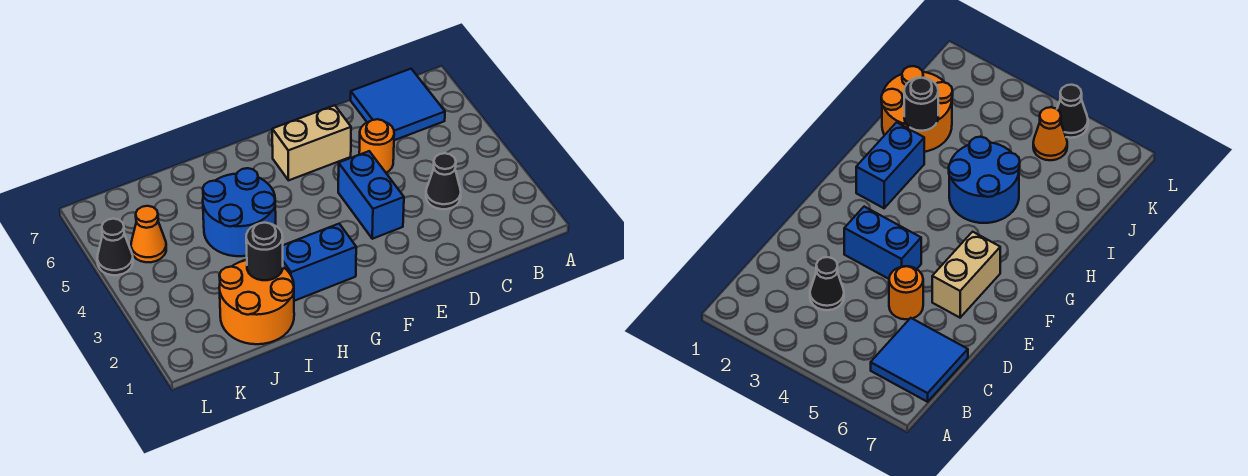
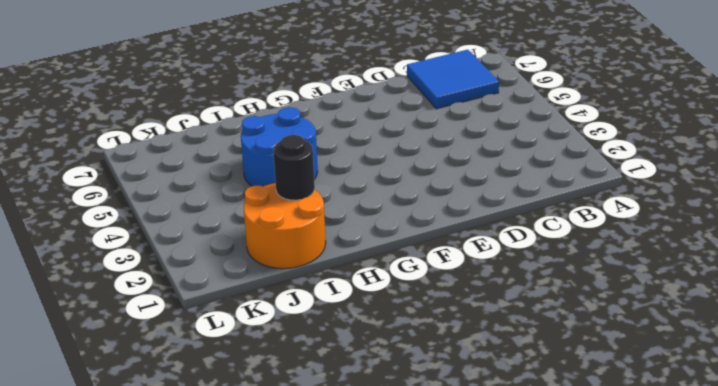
none -> black cone C3 level 1
none -> orange round brick D5 level 1

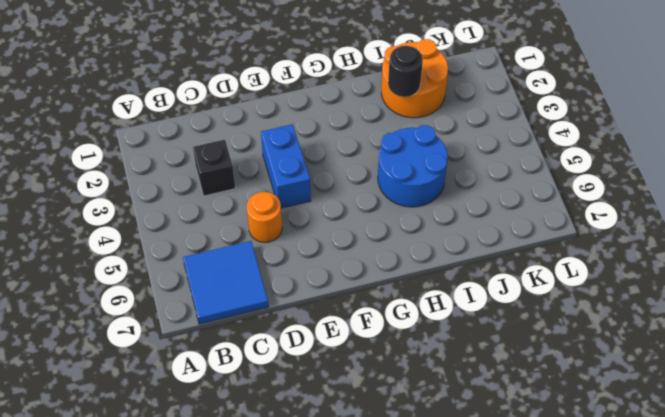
black brick C3 level 1 -> black cone C3 level 1
none -> tan brick E6:F6 level 1
none -> blue brick G2:H2 level 1

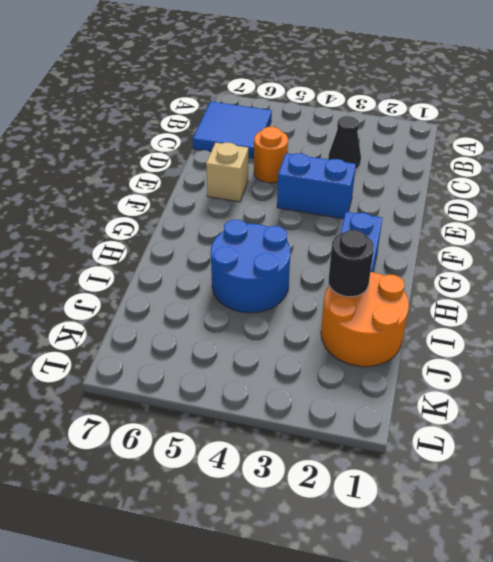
tan brick E6 level 1 -> tan brick E6:F6 level 1
none -> orange cone K5 level 1
none -> black cone L5 level 1

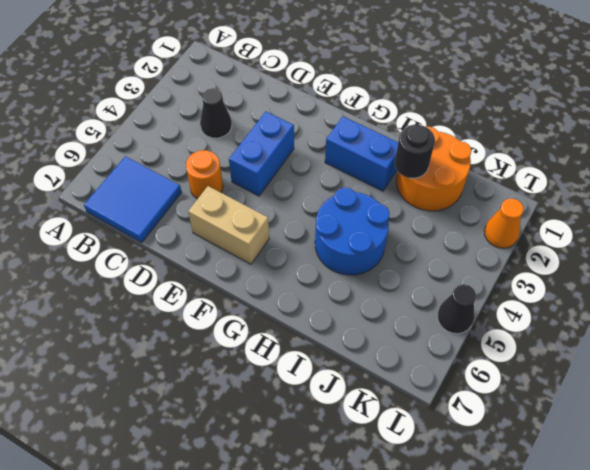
orange cone L2 level 1 -> orange cone K5 level 1

